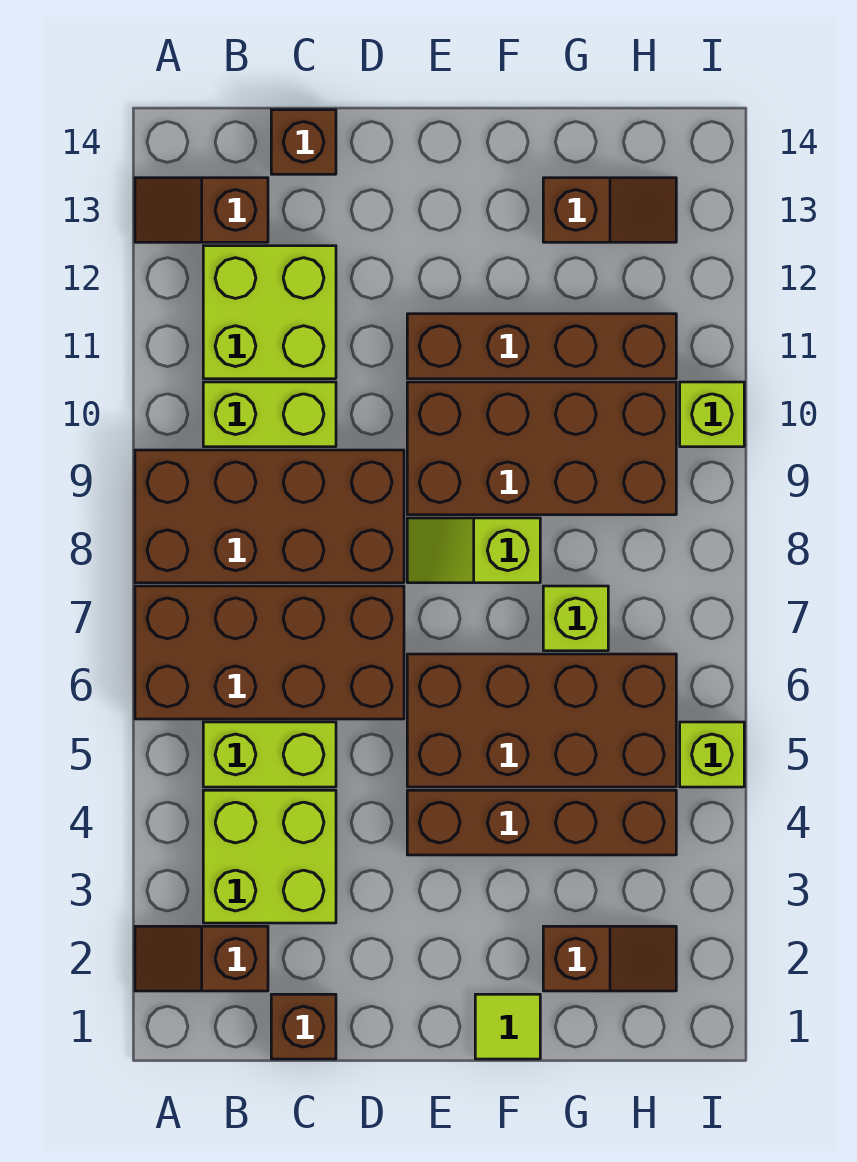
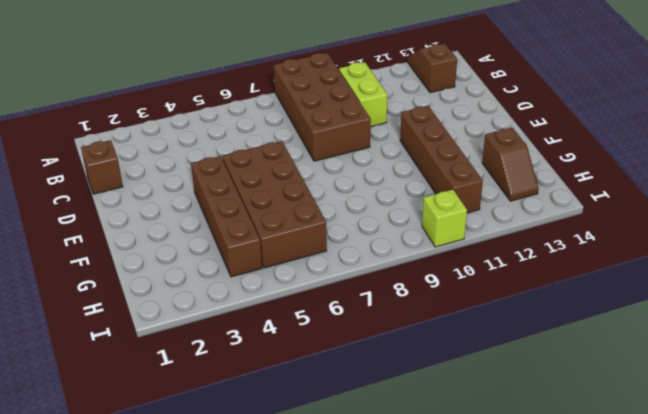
none -> brown slope A2:B2 level 1 top B
none -> brown brick A6:D7 level 1
none -> lime brick B3:C4 level 1

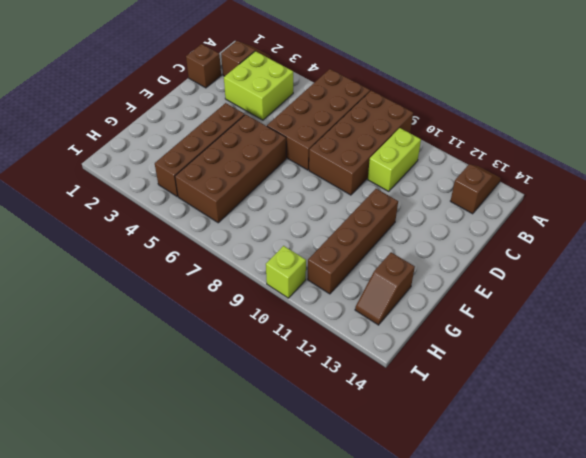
none -> lime brick B5:C5 level 1
none -> lime brick B11:C12 level 1
none -> brown brick C14 level 1

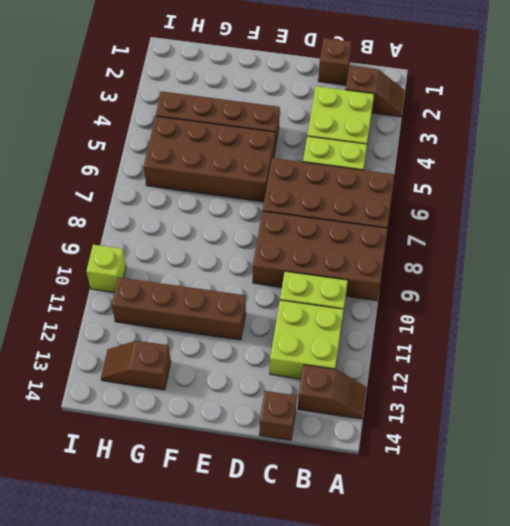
none -> lime slope E8:F8 level 1 top F
none -> brown brick E9:H10 level 1
none -> lime tile F1 level 1

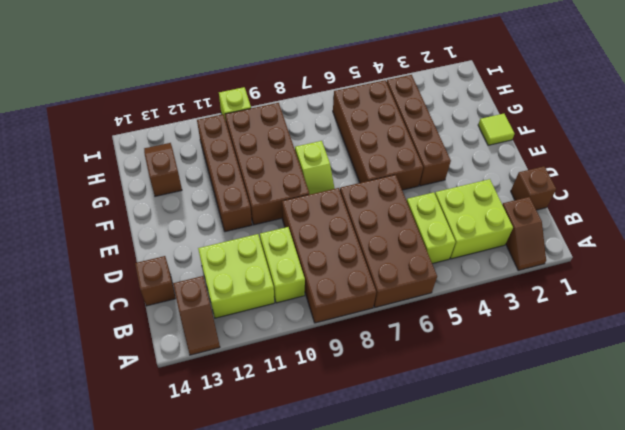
none -> brown slope G2:H2 level 1 top G
none -> lime brick G7 level 1
none -> lime brick I5 level 1

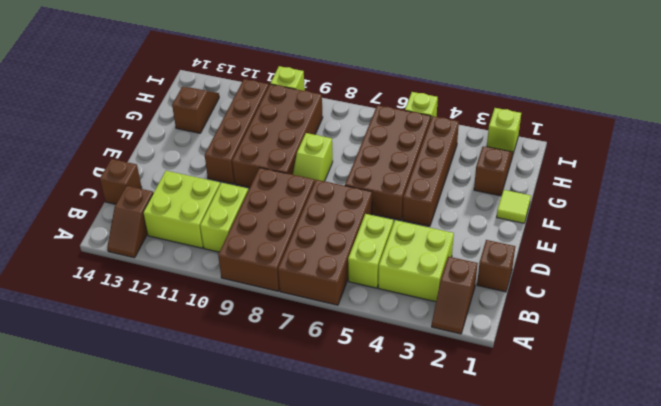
lime brick I2 level 1 -> lime brick G7 level 1

